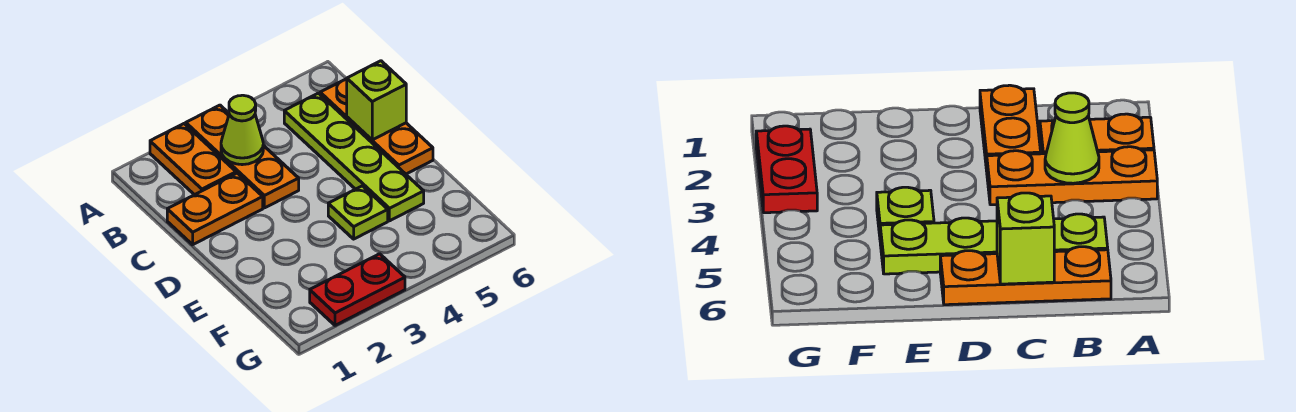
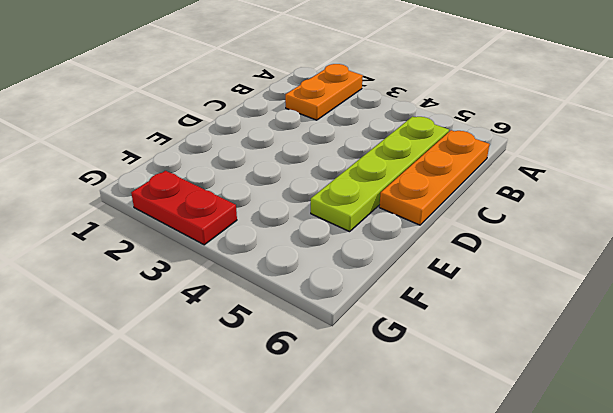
none -> orange plate A3:C3 level 1
none -> orange plate C1:C2 level 1

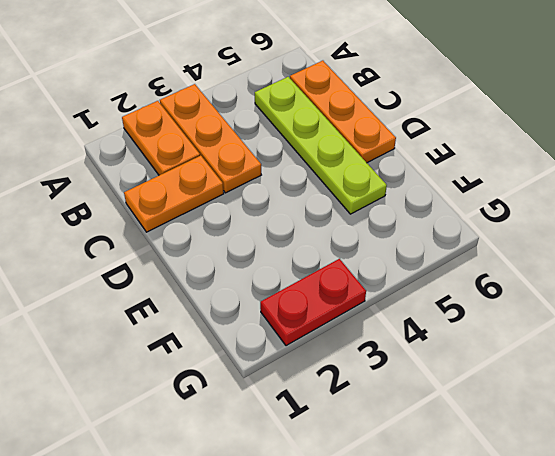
none -> lime plate E4 level 1
none -> lime cone B3 level 2

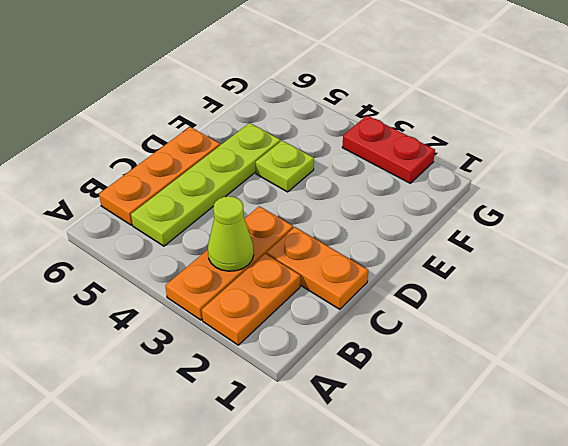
none -> lime brick C6 level 2

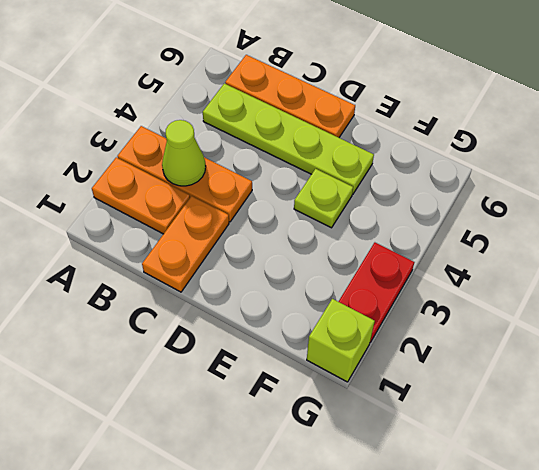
lime brick G1 level 1 -> lime brick C6 level 2

